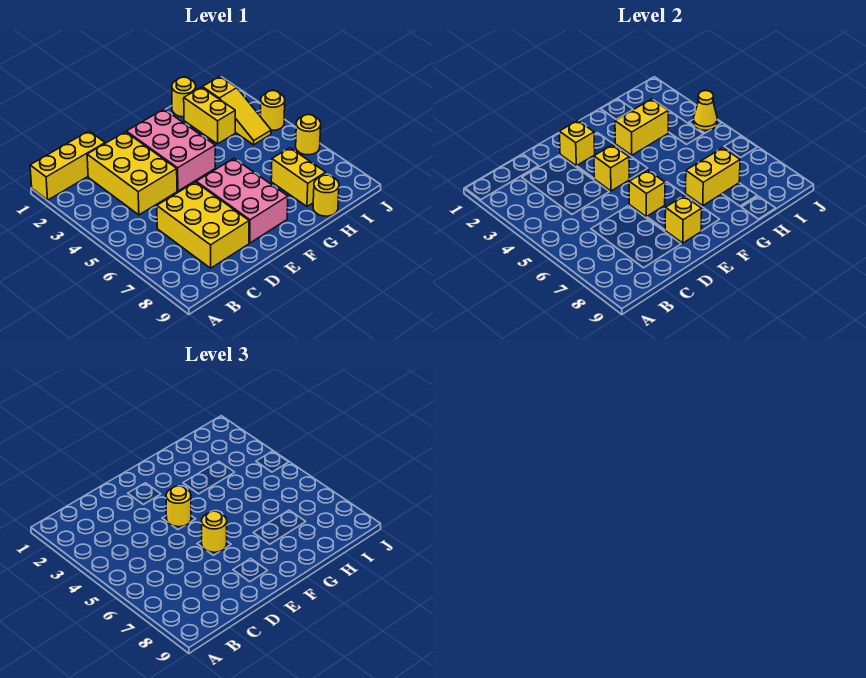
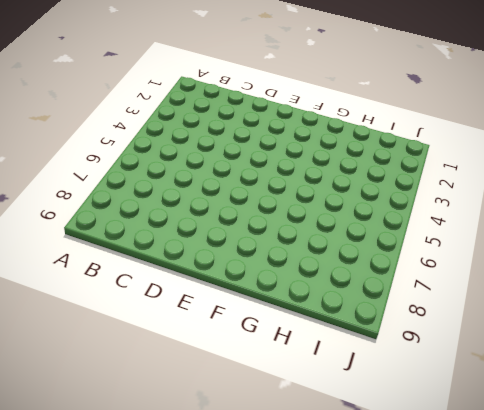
none -> yellow brick A1:C1 level 1
none -> yellow brick C2:D4 level 1
none -> yellow brick C6:D8 level 1

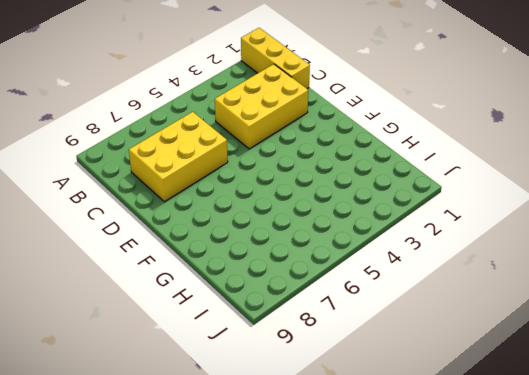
none -> pink brick E2:F4 level 1
none -> pink brick E6:F8 level 1
none -> yellow round brick H1 level 1

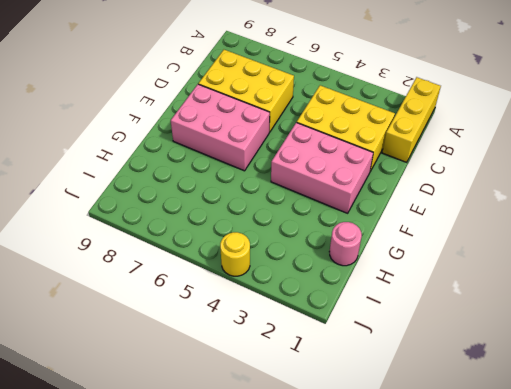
pink round brick H1 level 1 -> yellow round brick H1 level 1
none -> yellow brick H2:H3 level 1
none -> yellow brick H7:H8 level 1
none -> yellow round brick H9 level 1

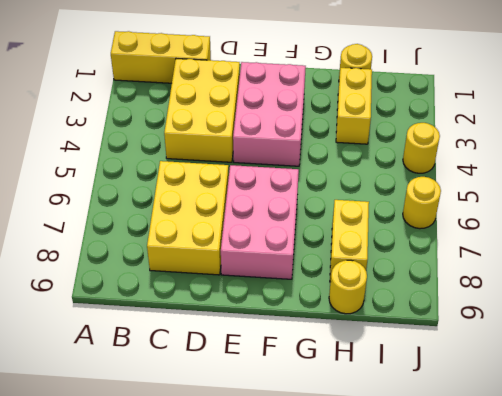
none -> yellow slope I2:I4 level 1 top 2
none -> yellow brick E2 level 2
none -> yellow brick E4 level 2

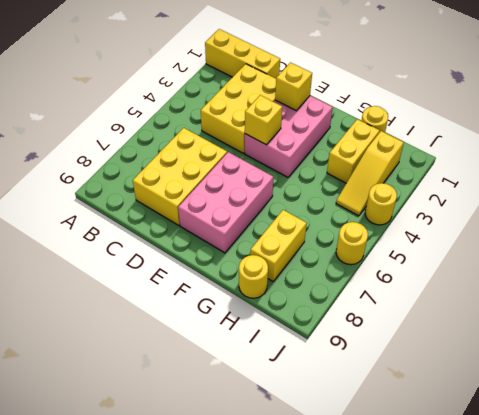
none -> yellow brick E6 level 2
none -> yellow brick E8 level 2
none -> yellow brick G3:H3 level 2

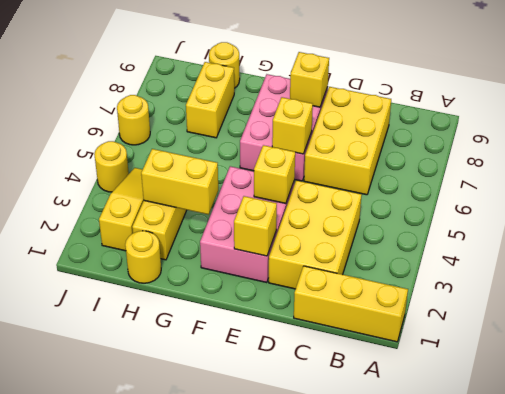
none -> yellow brick G7:H7 level 2
none -> yellow cone J4 level 2
none -> yellow round brick E4 level 3

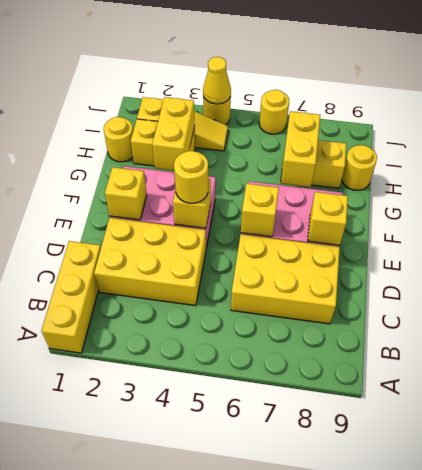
none -> yellow round brick E6 level 3

